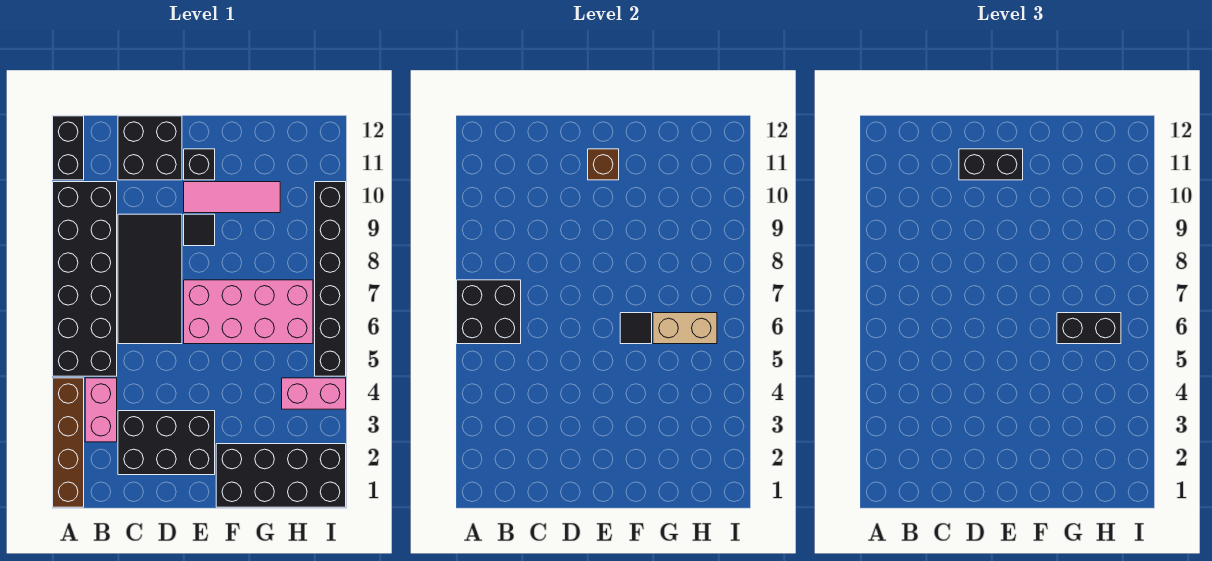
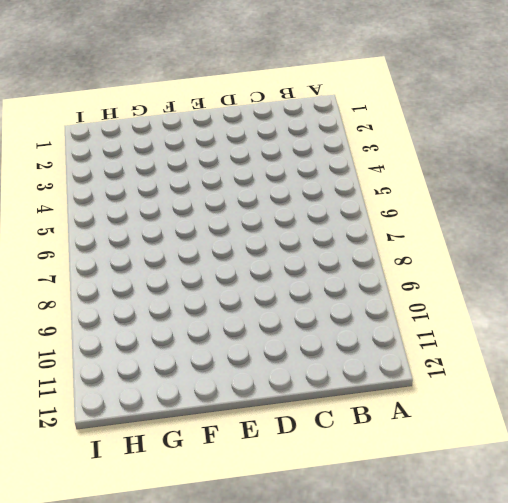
none -> brown brick A1:A4 level 1
none -> black brick A5:B10 level 1
none -> black brick A11:A12 level 1

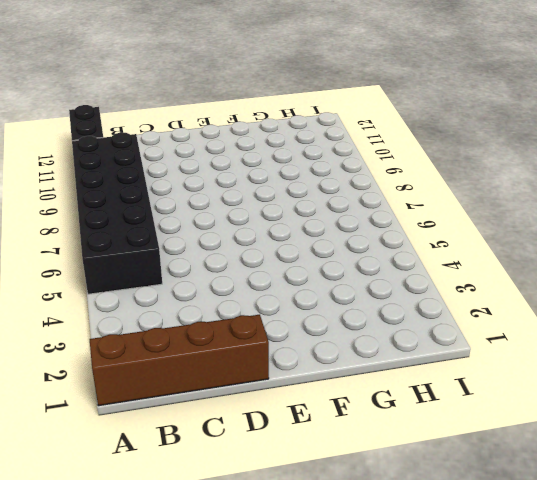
brown brick A1:D1 level 1 -> brown brick A1:A4 level 1
none -> pink brick B3:B4 level 1
none -> black brick C2:E3 level 1
none -> black tile C6:D9 level 1

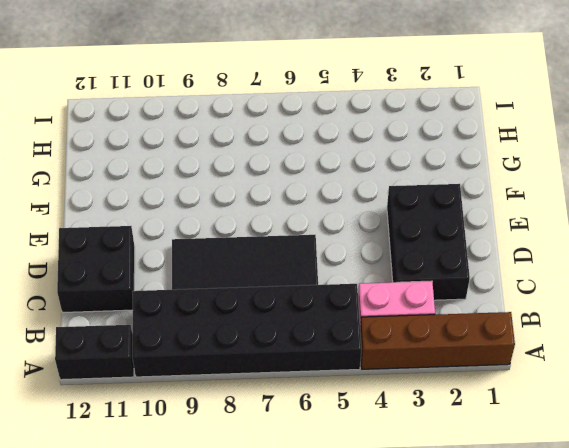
none -> pink brick E6:H7 level 1
none -> black tile E9 level 1
none -> pink tile E10:G10 level 1

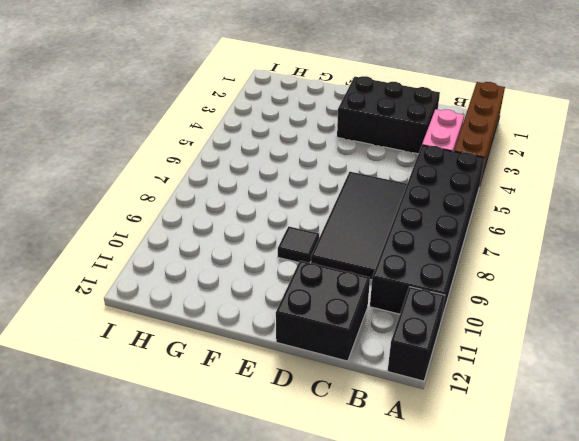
none -> pink brick E6:H7 level 1
none -> pink tile E10:G10 level 1
none -> black brick E11 level 1

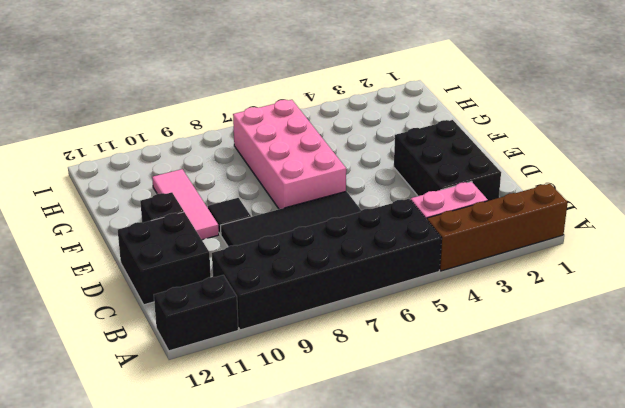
none -> black brick F1:I2 level 1
none -> pink brick H4:I4 level 1
none -> black brick I5:I10 level 1

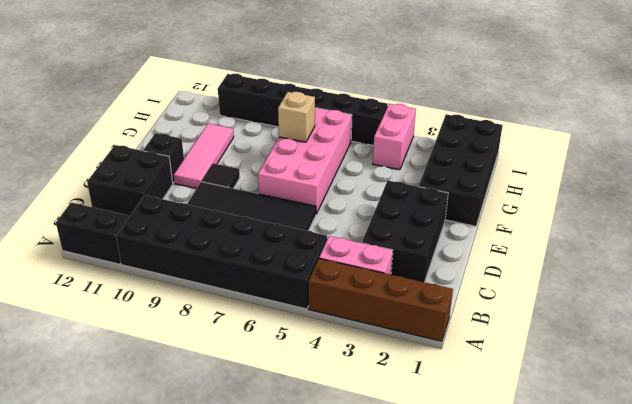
tan brick G7 level 2 -> none
none -> black brick A6:B7 level 2
none -> brown brick E11 level 2
none -> black tile F6 level 2

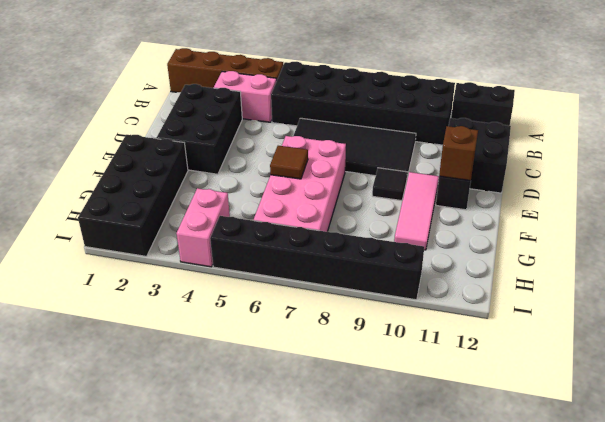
brown tile F6 level 2 -> black tile F6 level 2
none -> black brick A6:B7 level 2
none -> tan brick G6:H6 level 2
none -> black brick D11:E11 level 3

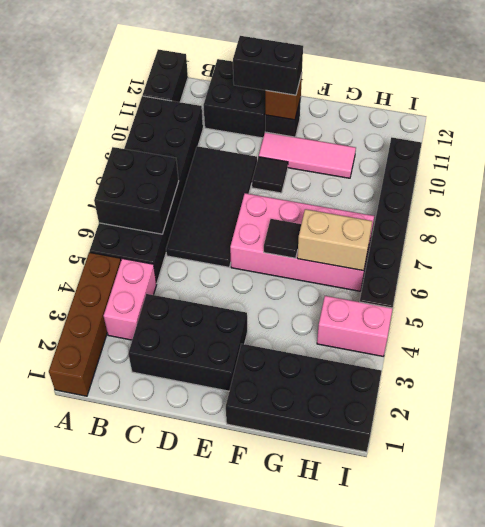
none -> black brick G6:H6 level 3

